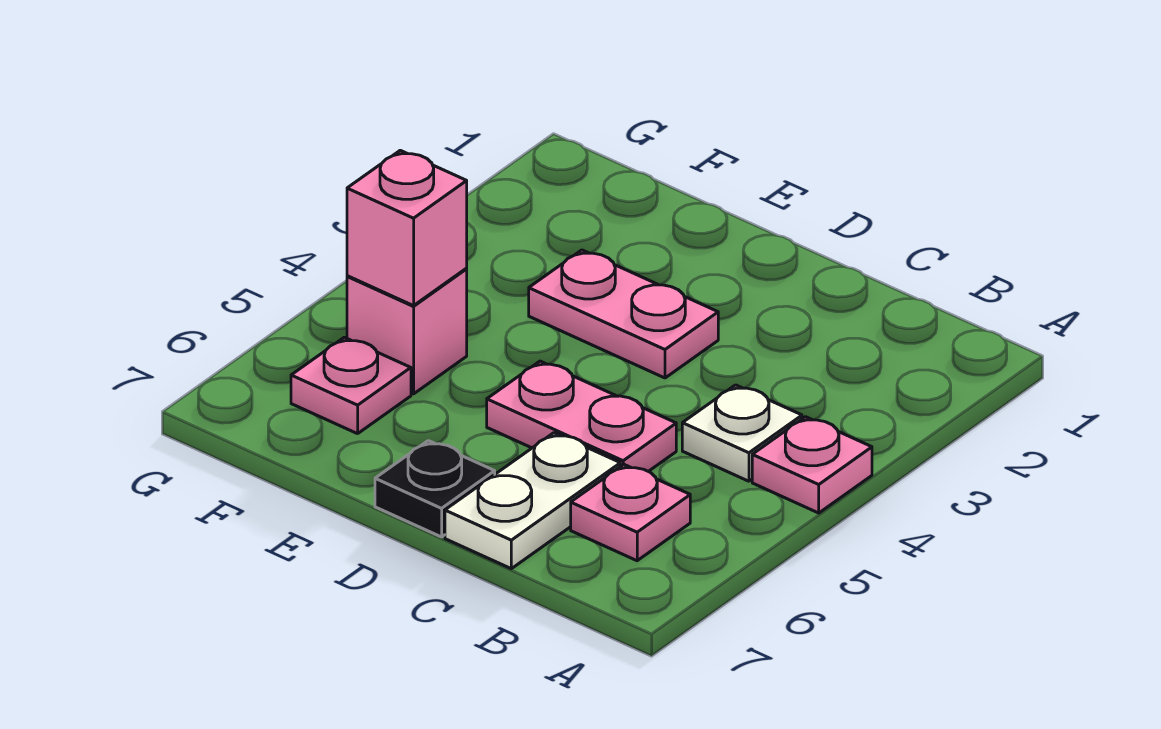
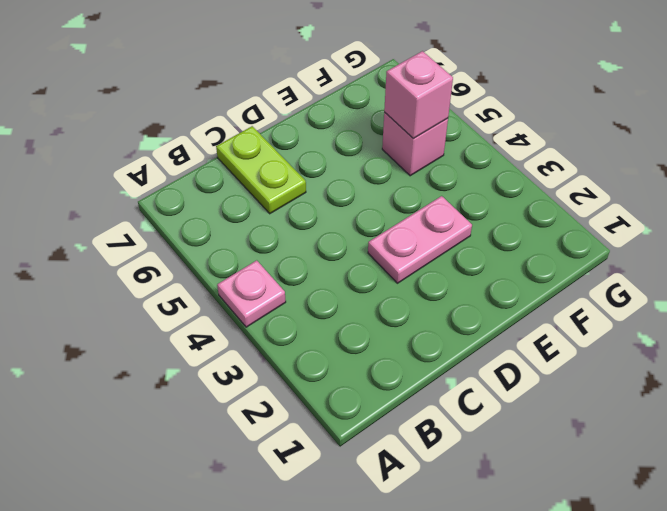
lime plate C6:C7 level 1 -> white plate C6:C7 level 1
none -> white plate B4 level 1
none -> pink plate B6 level 1

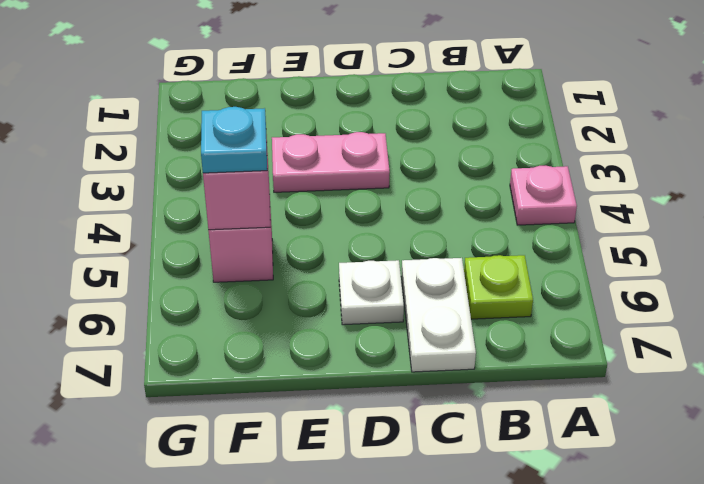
lime plate B6 level 1 -> pink plate B6 level 1
white plate D6 level 1 -> white plate B4 level 1
cyan plate F5 level 3 -> none
none -> pink plate C5:D5 level 1
none -> black plate D7 level 1

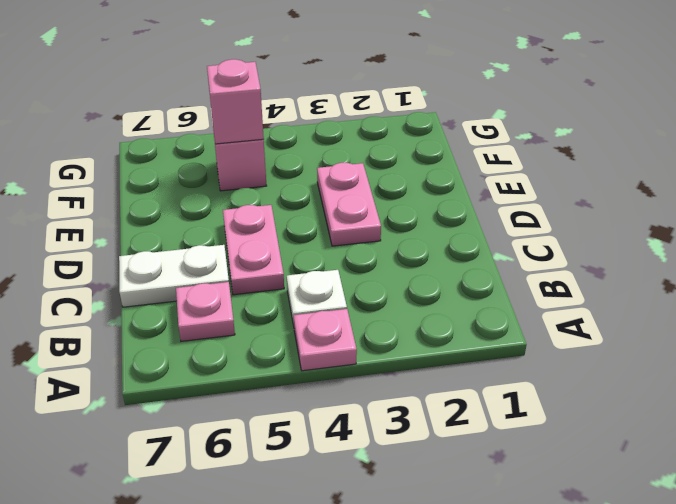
none -> black plate D7 level 1
none -> pink plate F6 level 1

